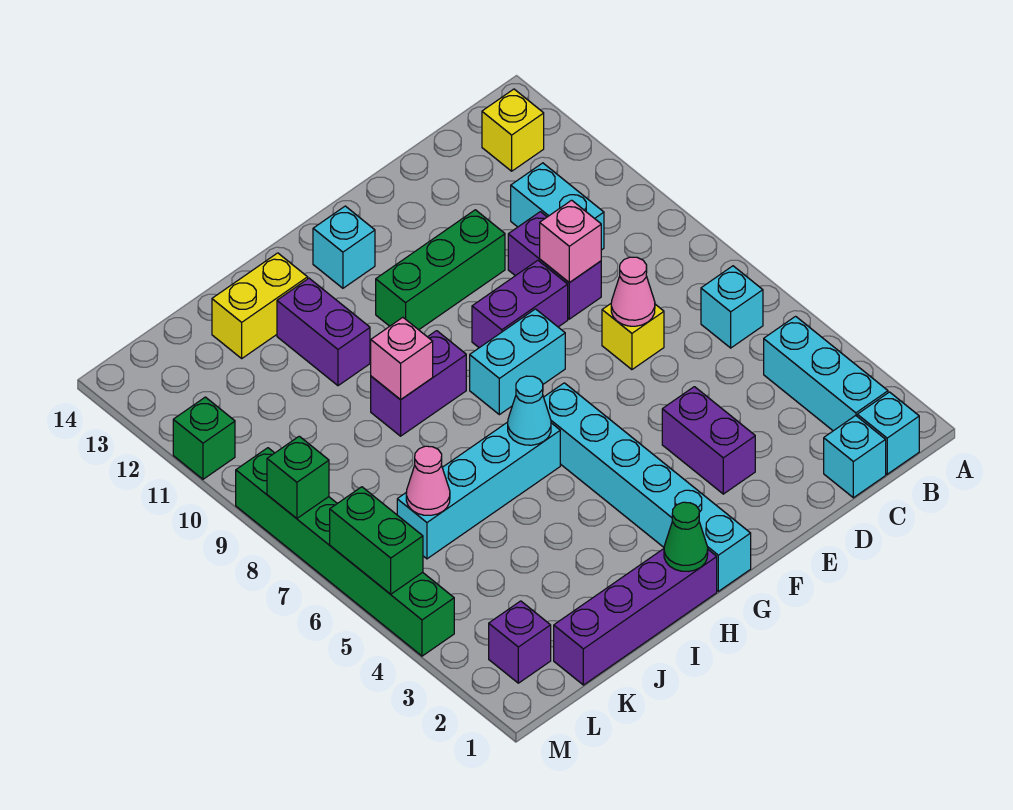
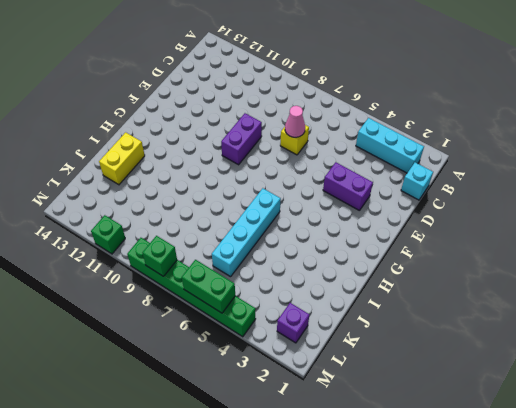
none -> cyan brick B1 level 1
none -> cyan brick B6 level 1
none -> yellow brick B13 level 1
none -> cyan brick C10:C11 level 1

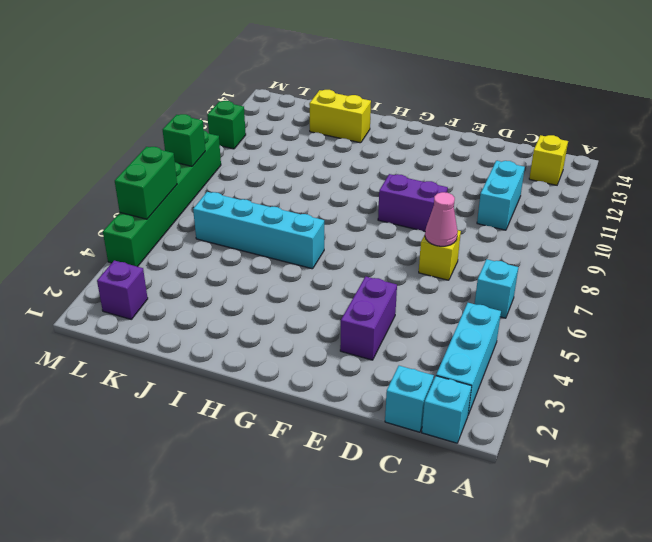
none -> purple brick D9:D10 level 1
none -> green brick E11:G11 level 1
none -> cyan brick F8:G8 level 1
none -> cyan brick G1:G6 level 1

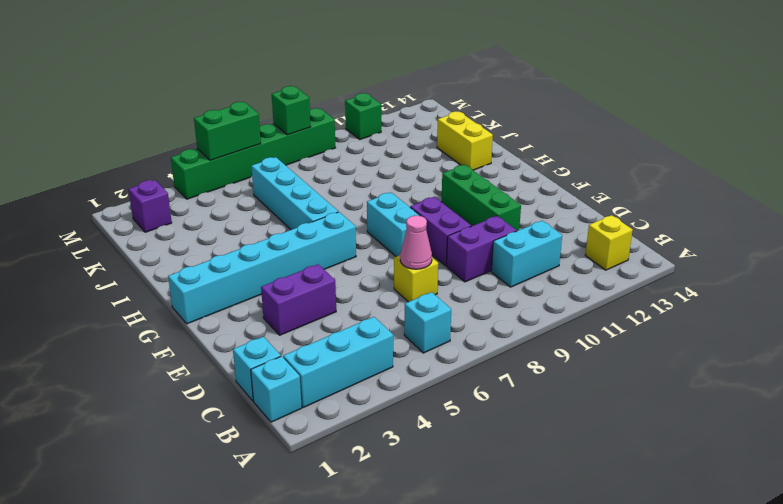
none -> cyan brick G13 level 1
none -> purple brick H1:K1 level 1
none -> purple brick H9:I9 level 1
none -> purple brick I11:I12 level 1

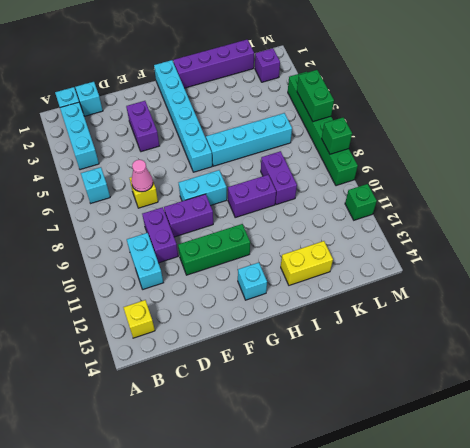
purple brick J8:J9 level 1 -> purple brick I11:I12 level 1
none -> pink brick D9 level 2
none -> green cone H1 level 2
none -> cyan cone H6 level 2
none -> pink brick I9 level 2

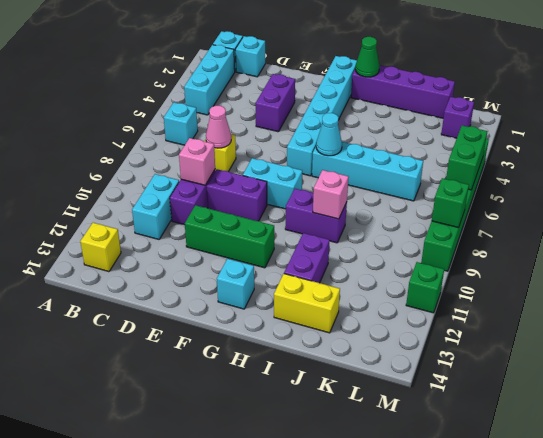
none -> pink cone K6 level 2

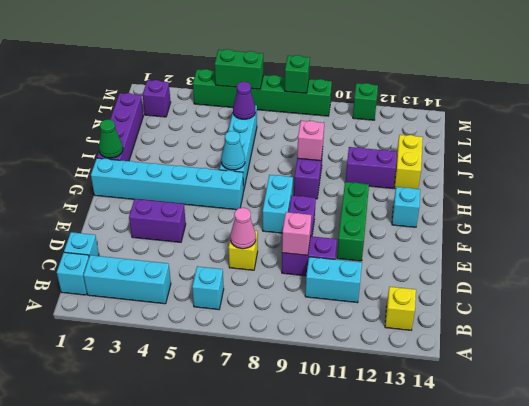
purple cone K6 level 2 -> pink cone K6 level 2

